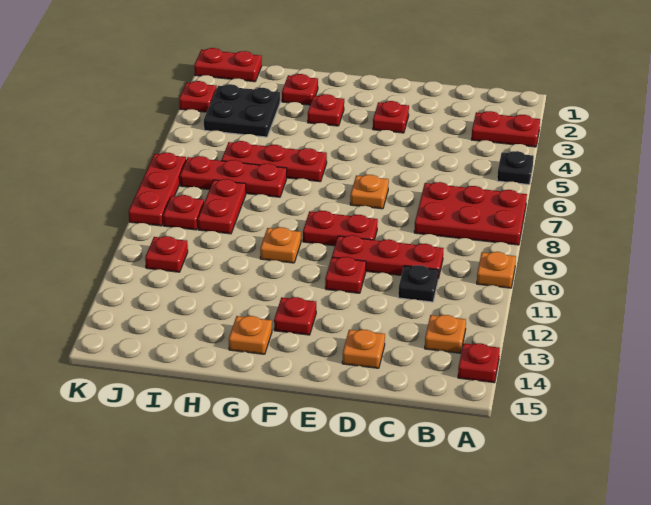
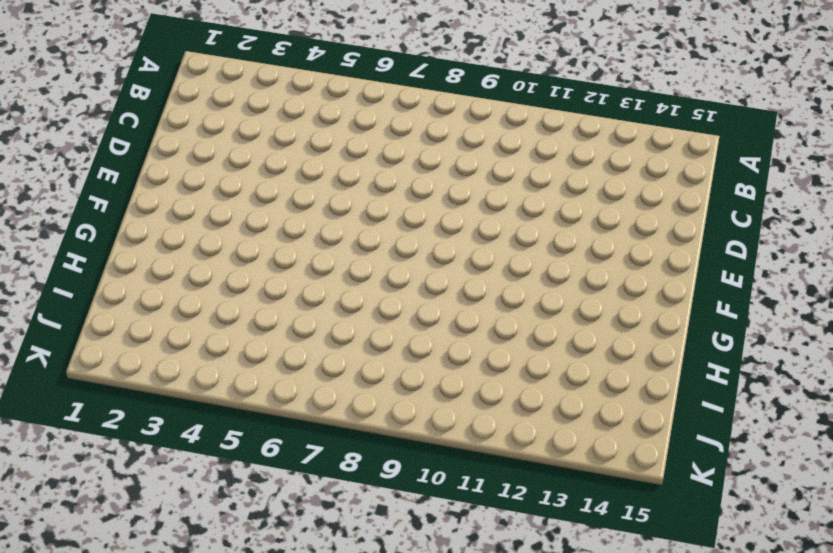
none -> red plate A3:B3 level 1
none -> black plate A5 level 1
none -> red plate A7:C8 level 1

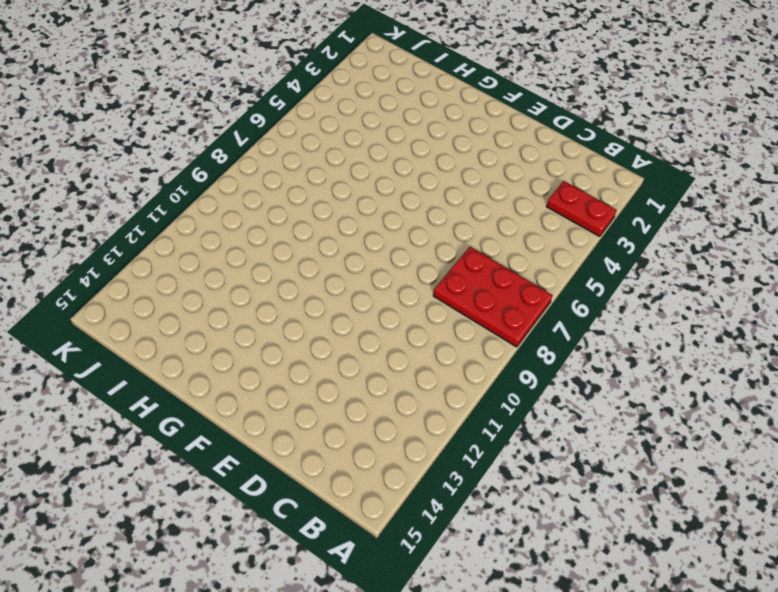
none -> black plate A5 level 1
none -> orange plate A10 level 1
none -> red plate A14 level 1

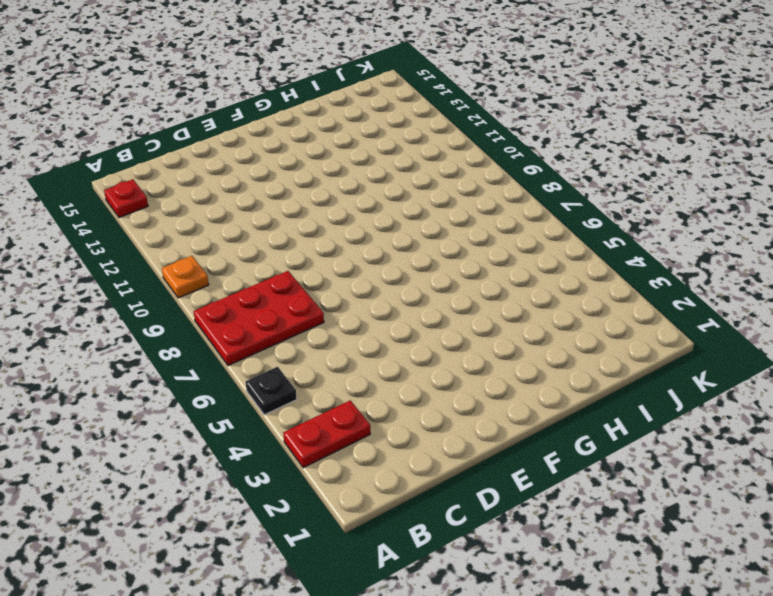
none -> orange plate B13 level 1
none -> red plate C10:E10 level 1
none -> black plate C11 level 1

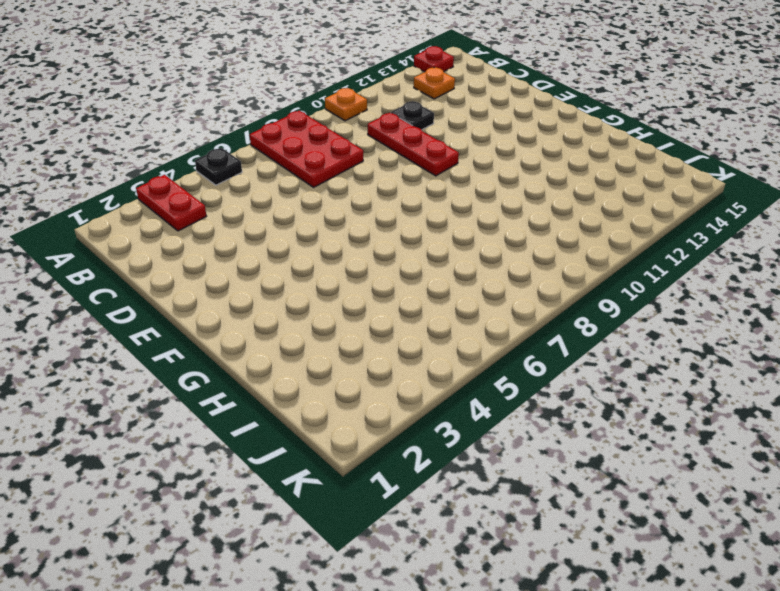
none -> orange plate D14 level 1
none -> red plate E3 level 1
none -> orange plate E7 level 1

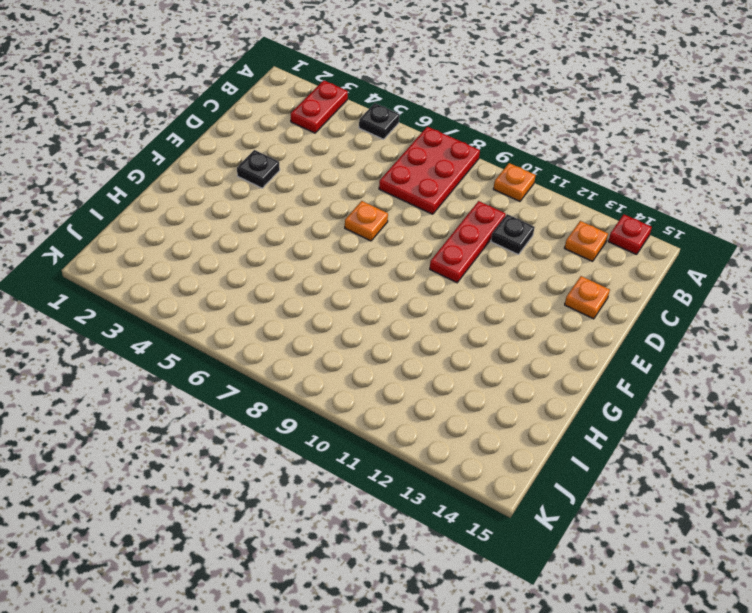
black plate E3 level 1 -> red plate E3 level 1
none -> red plate E9:F9 level 1
none -> red plate E11 level 1
none -> red plate F13 level 1

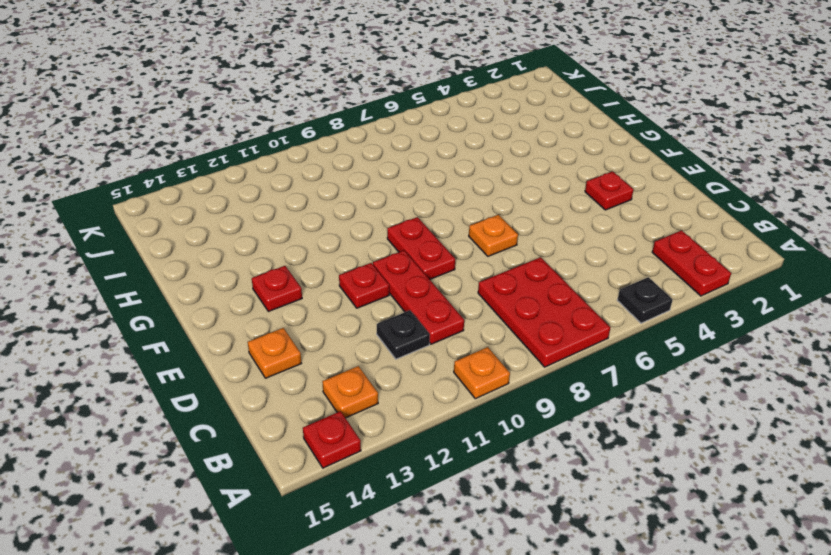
none -> red plate G3 level 1
none -> red plate G6:I6 level 1
none -> orange plate G10 level 1

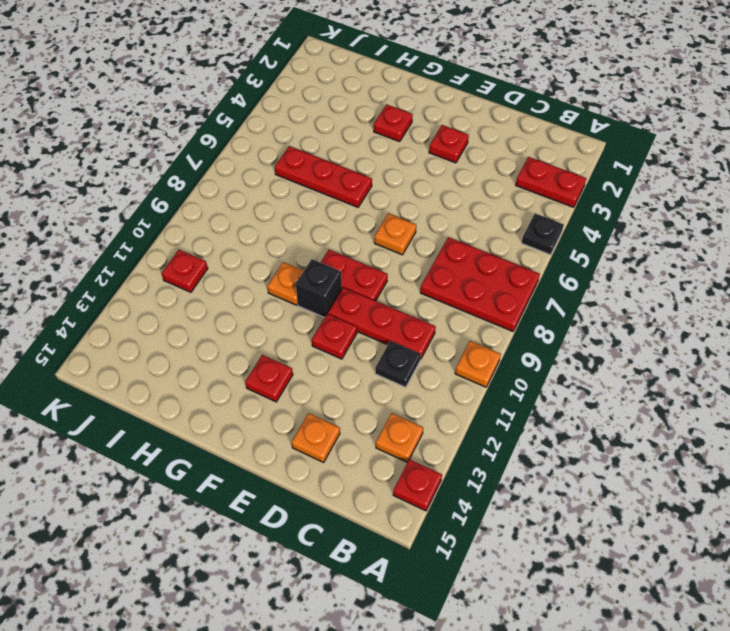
black brick F10 level 1 -> none
none -> orange plate G14 level 1
none -> red plate H2 level 1
none -> red plate H7:J7 level 1

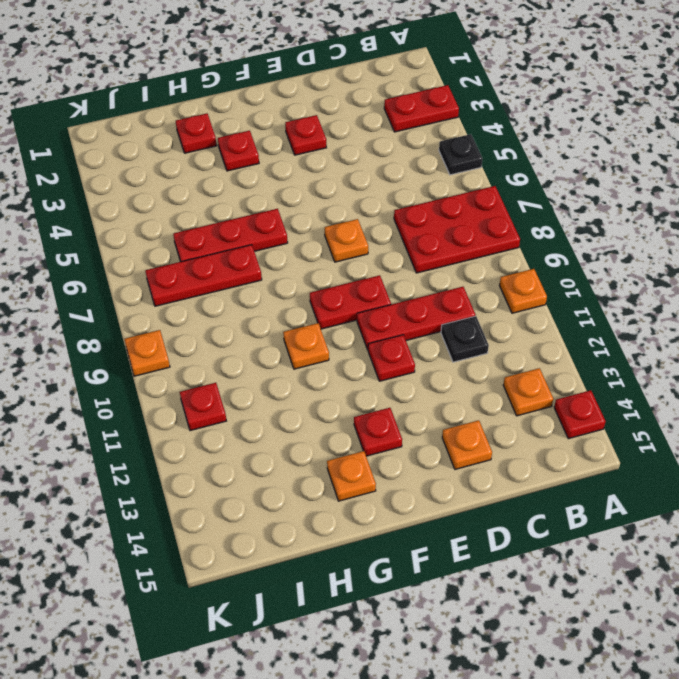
orange plate K9 level 1 -> red plate K7:K9 level 1
none -> black plate I3:J4 level 1
none -> red plate I8:I9 level 1
none -> red plate J1:K1 level 1

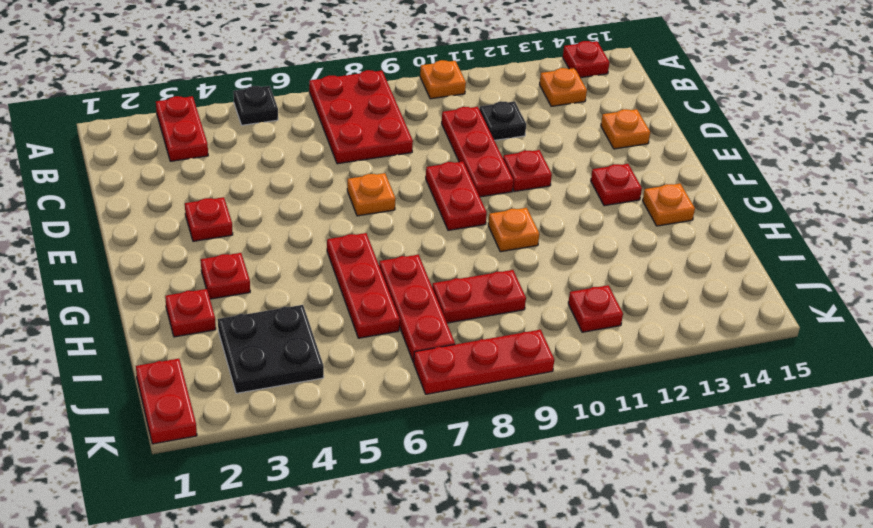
none -> red plate J9 level 1
none -> red plate K3 level 1

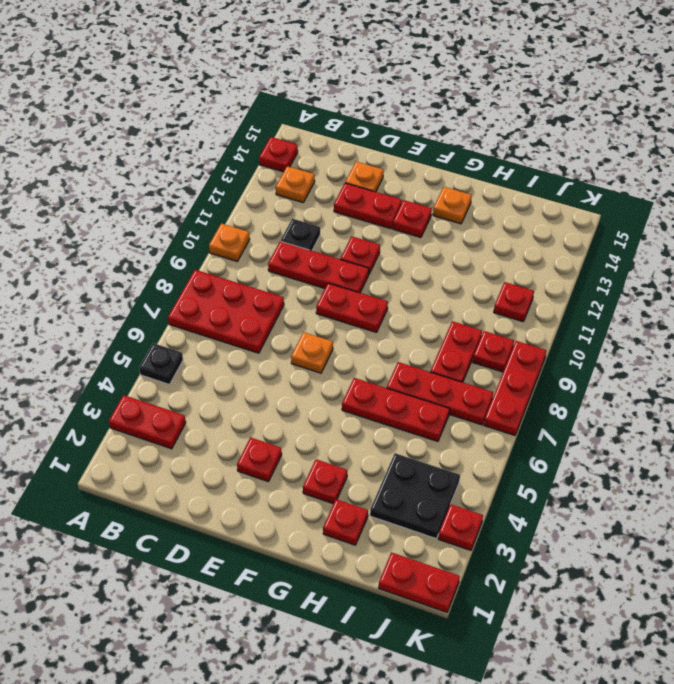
red plate D13:E13 level 1 -> none
none -> orange plate G10 level 1

